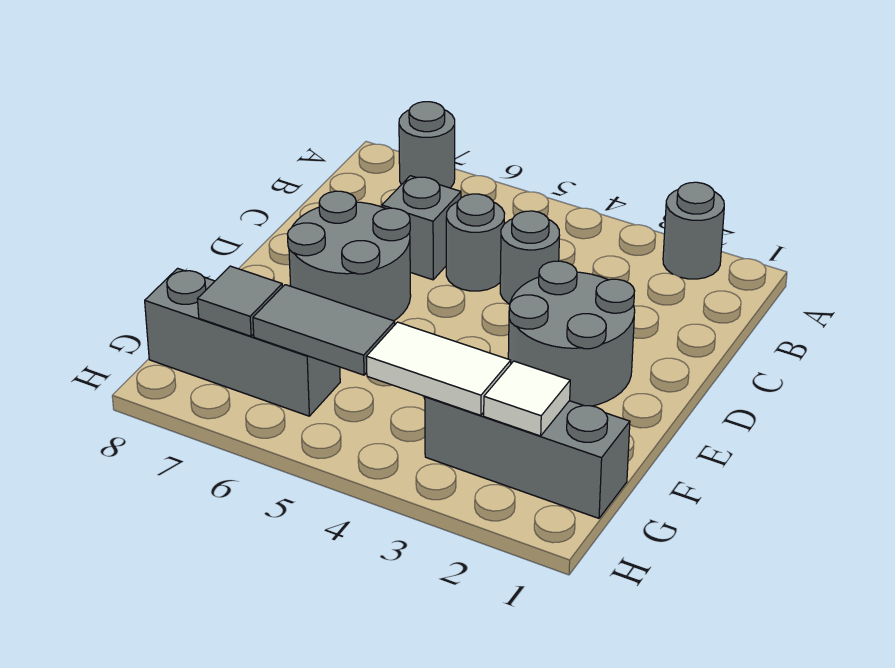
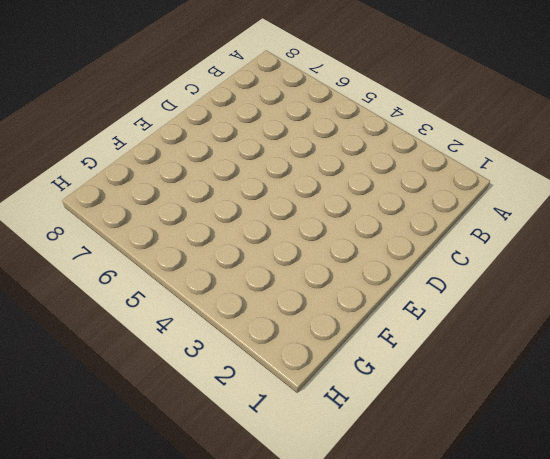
none -> grey round brick A2 level 1
none -> grey round brick A7 level 1
none -> grey round brick C4 level 1

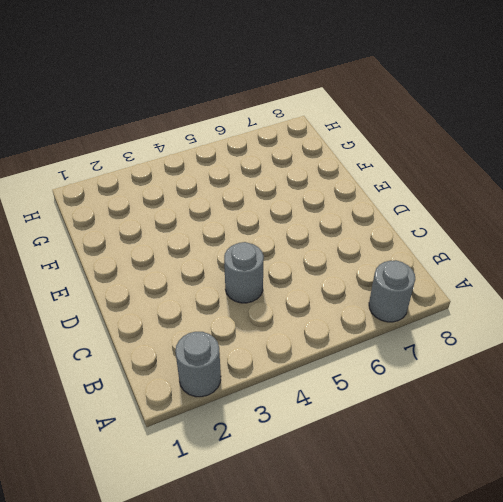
none -> grey round brick C5 level 1
none -> grey brick C6 level 1
none -> grey round brick D2:E3 level 1

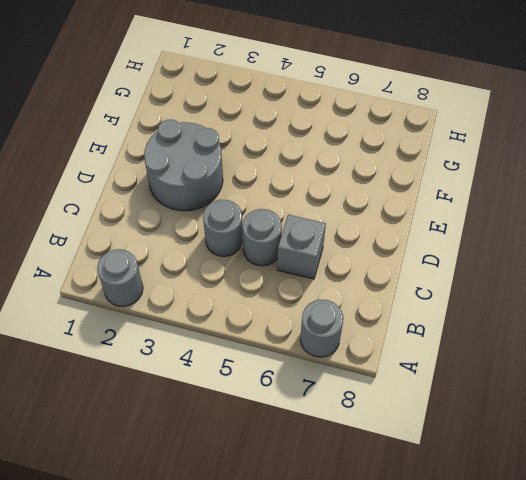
none -> grey round brick D6:E7 level 1
none -> grey brick G1:G3 level 1
none -> grey brick G6:G8 level 1

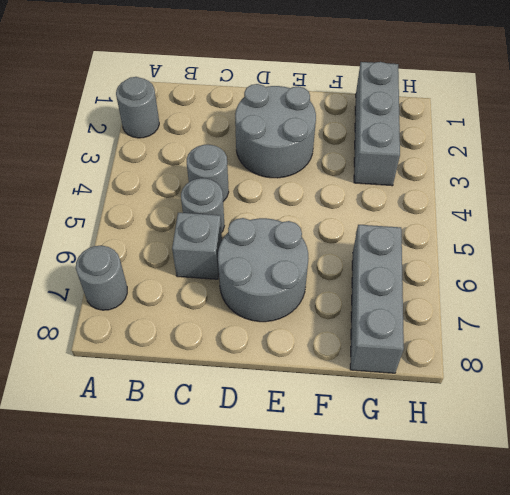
none -> white tile G2 level 2
none -> white tile G3:G4 level 2
none -> grey tile G5:G6 level 2

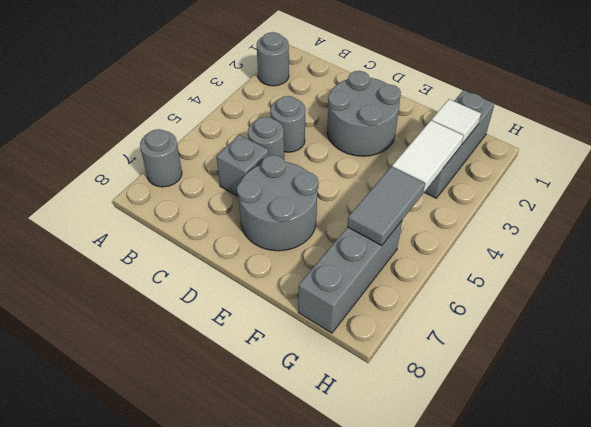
none -> grey tile G7 level 2

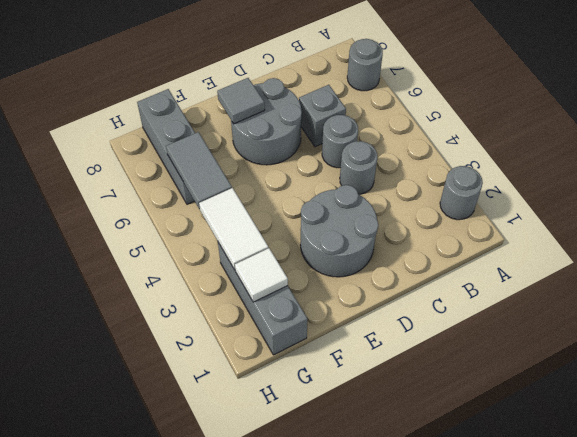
grey tile E7 level 2 -> grey tile G7 level 2

